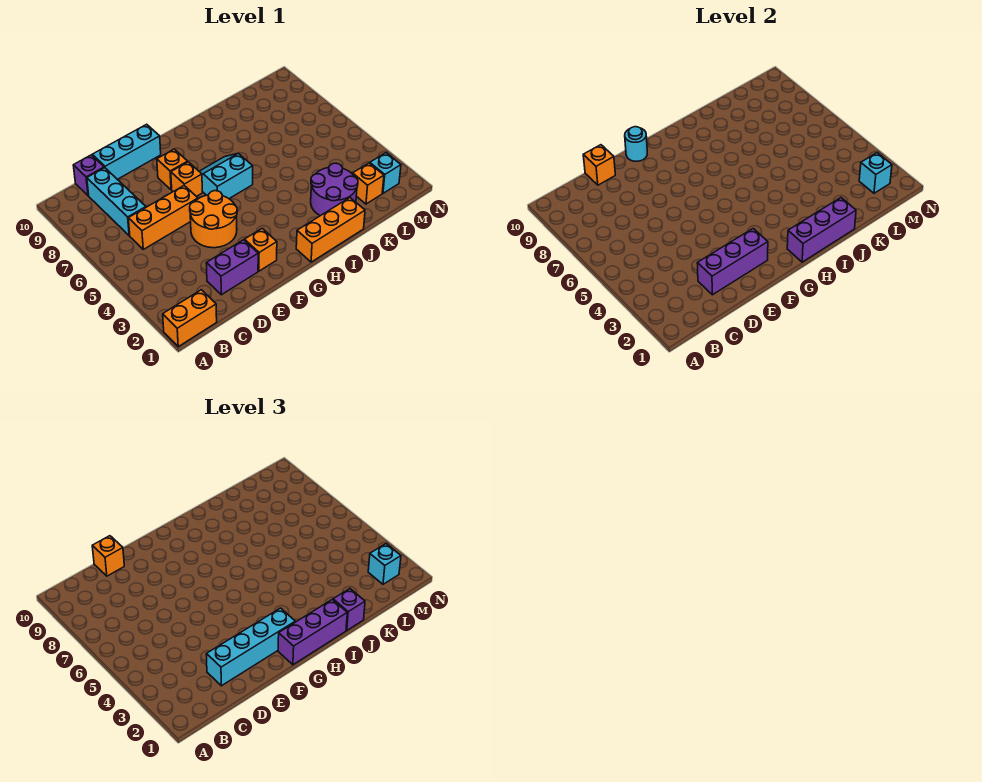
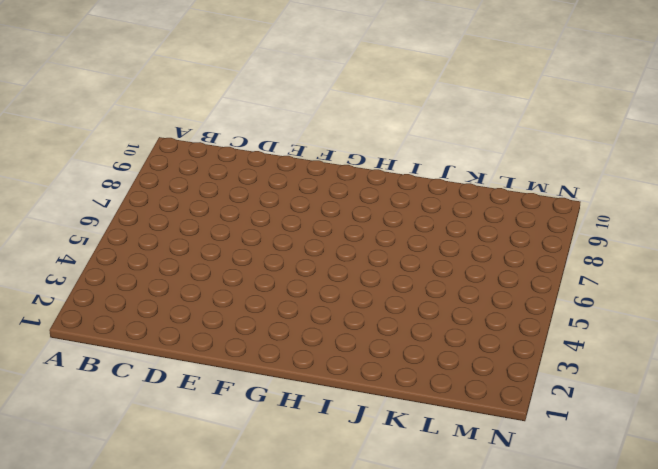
none -> orange brick A1:B1 level 1
none -> orange brick C6:E6 level 1
none -> cyan brick C7:C9 level 1

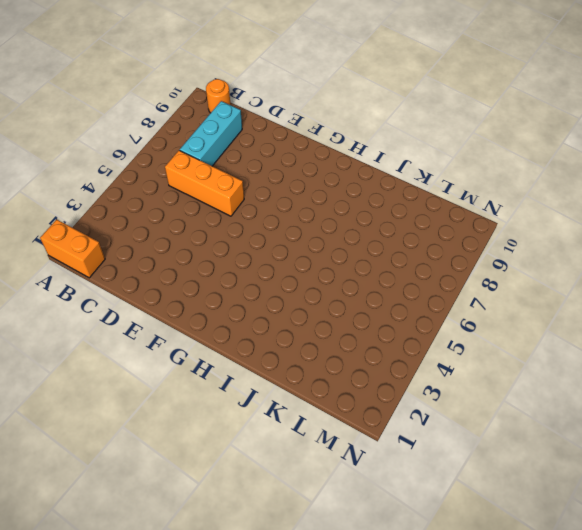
orange round brick B10 level 1 -> none
none -> purple brick C10 level 1
none -> purple brick D2:E2 level 1
none -> cyan brick D10:F10 level 1

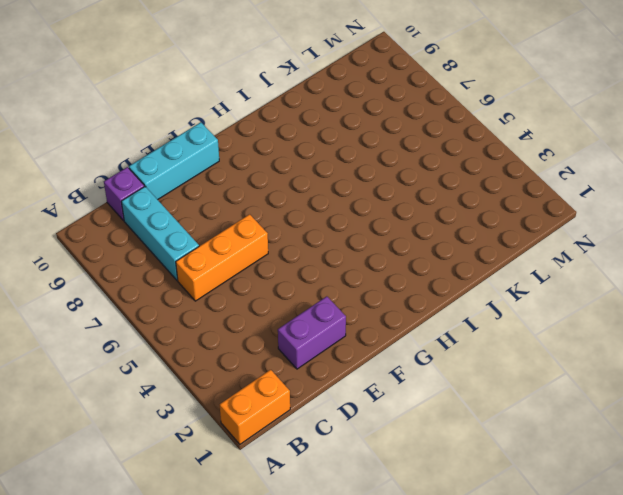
none -> orange round brick E4:F5 level 1
none -> orange brick F2 level 1
none -> orange brick F7 level 1

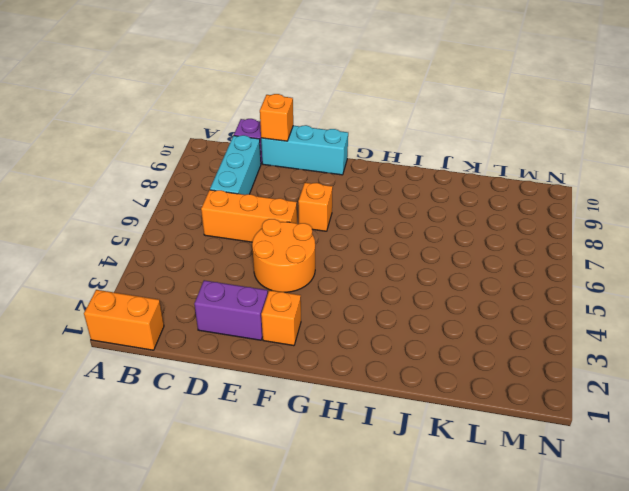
none -> orange brick F8 level 1
none -> cyan slope G6:H7 level 1 top 6
none -> orange brick H1:J1 level 1

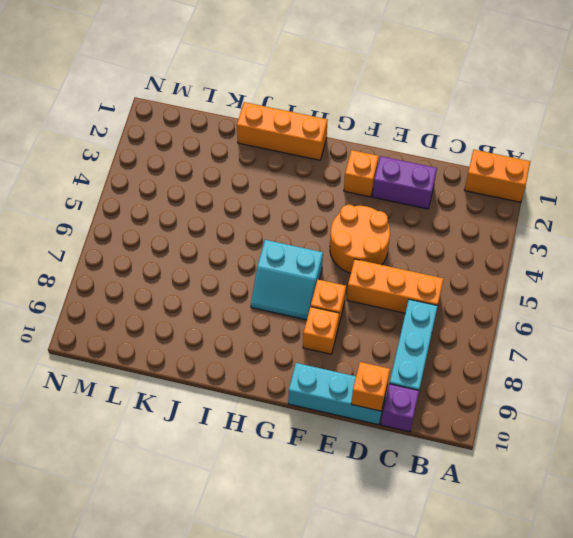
none -> purple round brick J2:K3 level 1
none -> orange brick L2 level 1
none -> cyan brick M2 level 1

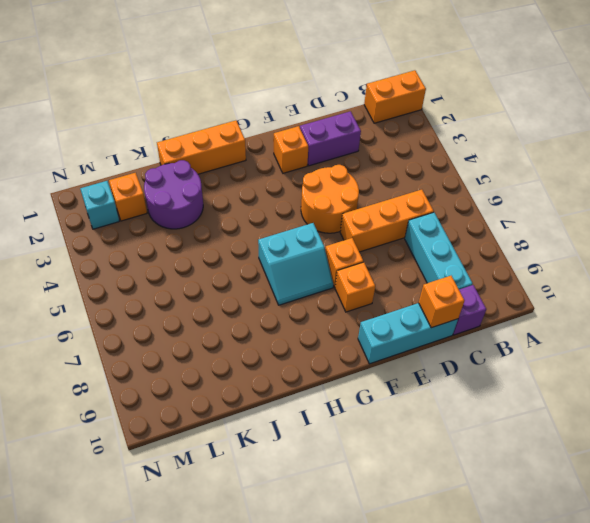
none -> purple brick D2:F2 level 2
none -> cyan round brick F10 level 2
none -> purple brick H1:J1 level 2

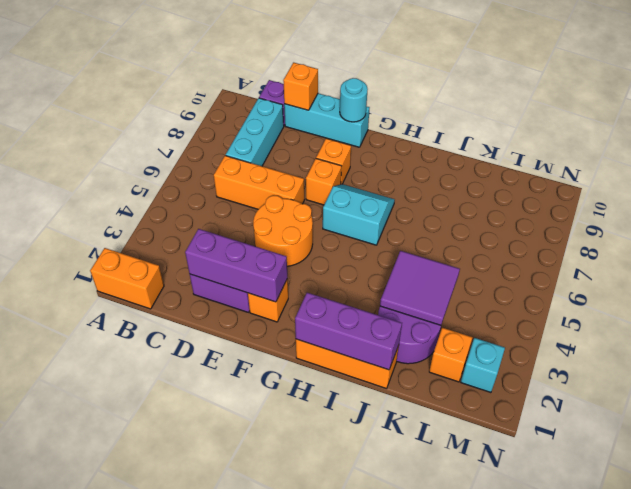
purple tile J3:K4 level 2 -> none
none -> cyan brick M2 level 2
none -> cyan brick D2:G2 level 3
none -> orange brick D10 level 3

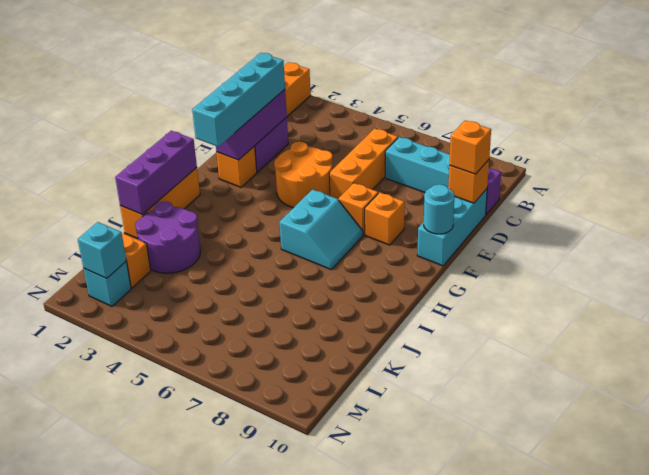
none -> purple brick G1:I1 level 3
none -> purple brick J1 level 3
none -> cyan brick M2 level 3

